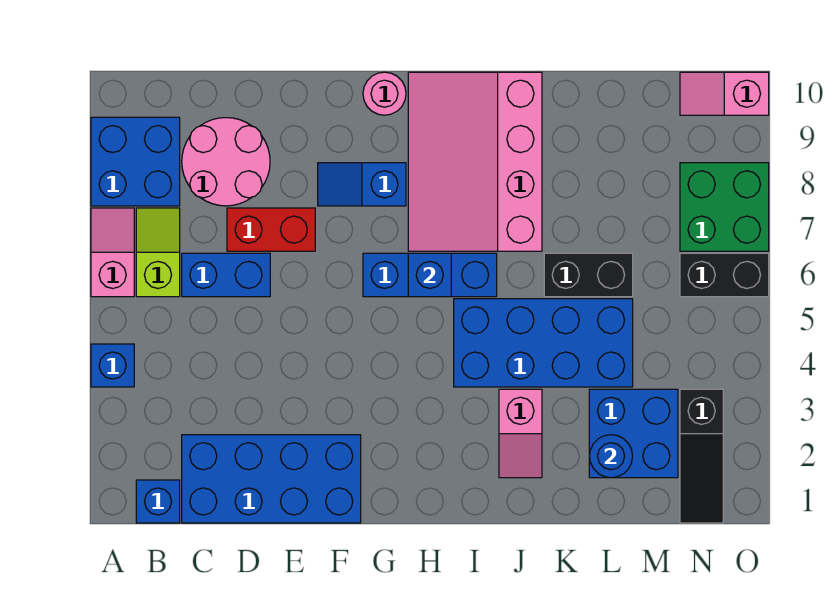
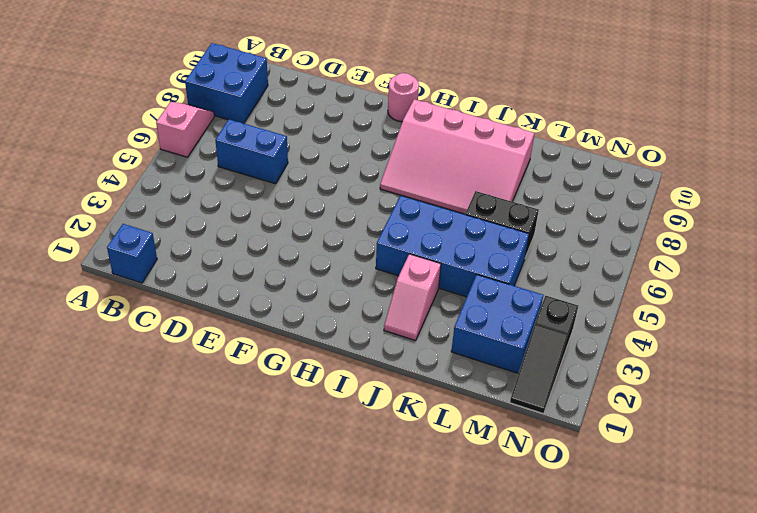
pink slope H7:K9 level 1 top 9 -> pink slope H7:J10 level 1 top J
none -> blue brick A4 level 1
none -> lime slope B6:B7 level 1 top 6
none -> blue brick C1:F2 level 1

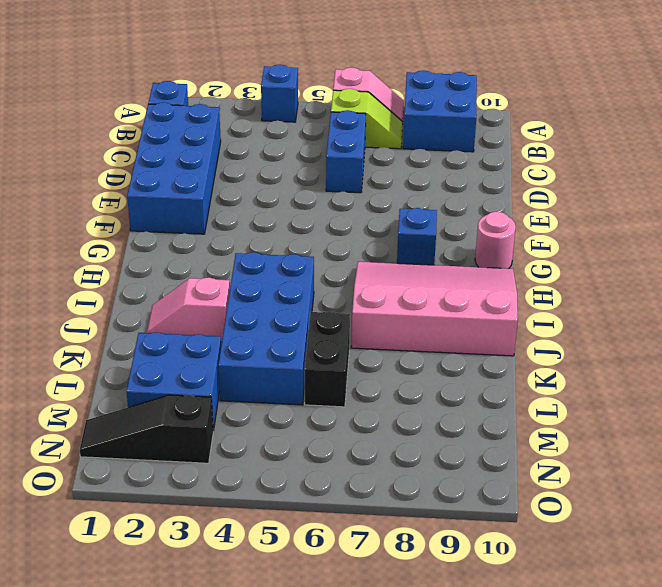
none -> pink round brick C8:D9 level 1
none -> red brick D7:E7 level 1
none -> blue brick G6:I6 level 1

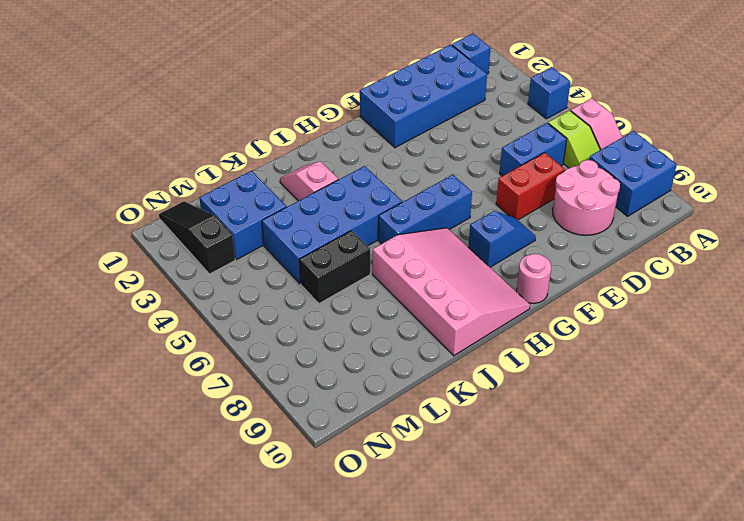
none -> black brick N6:O6 level 1
none -> green brick N7:O8 level 1
none -> pink slope N10:O10 level 1 top O

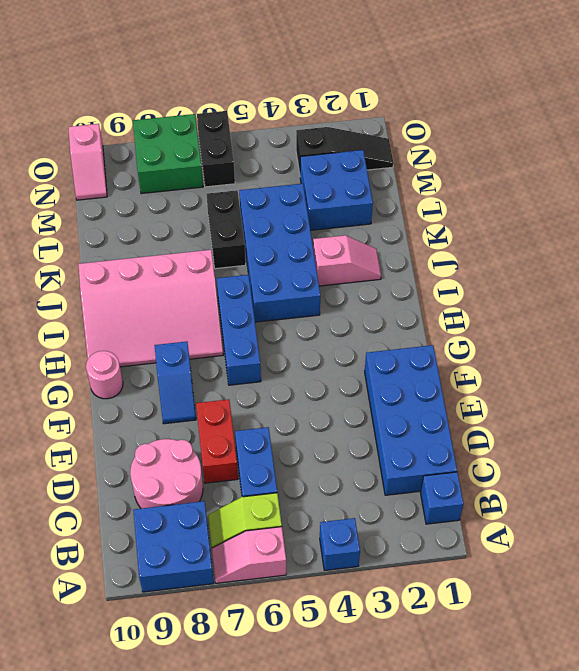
none -> blue brick H6 level 2
none -> blue round brick L2 level 2

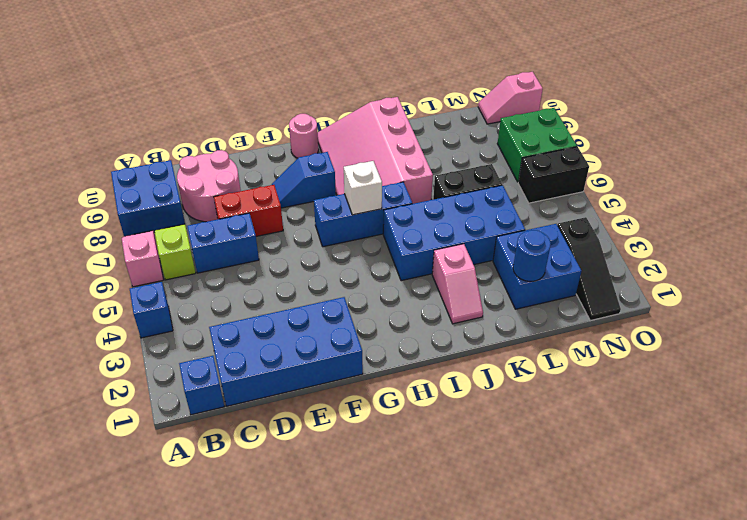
white brick H6 level 2 -> blue brick H6 level 2

